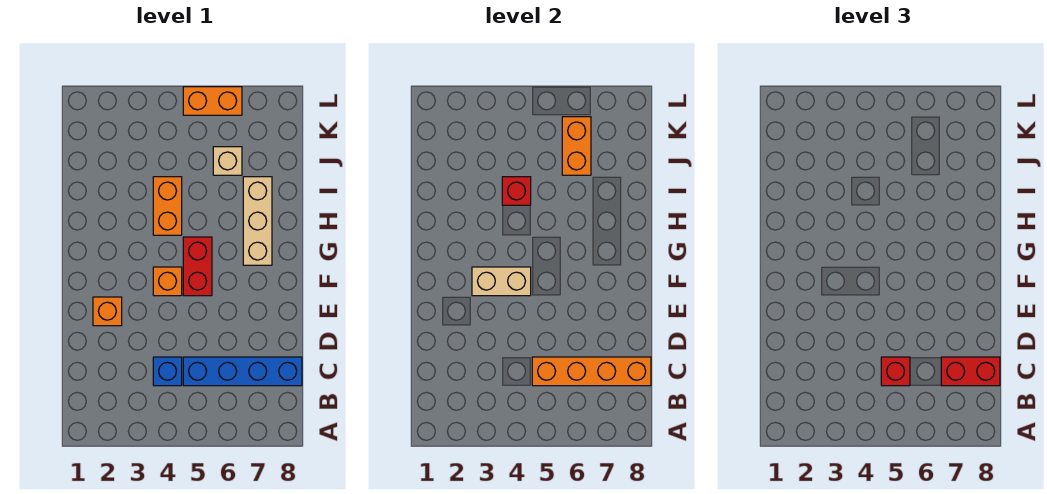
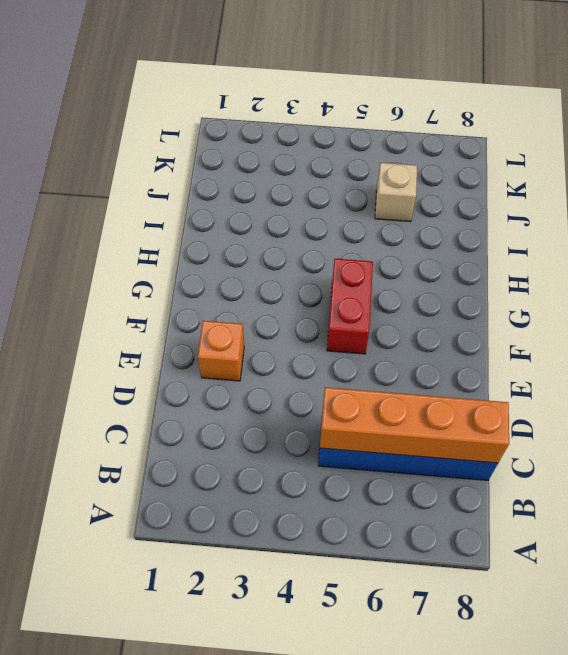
none -> blue brick C4 level 1
none -> orange brick F4 level 1
none -> tan brick G7:I7 level 1

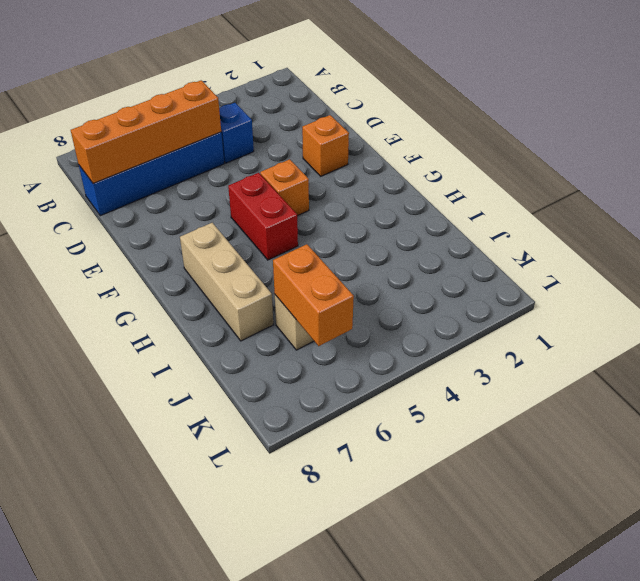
none -> orange brick H4:I4 level 1
none -> orange brick L5:L6 level 1
none -> tan brick F3:F4 level 2

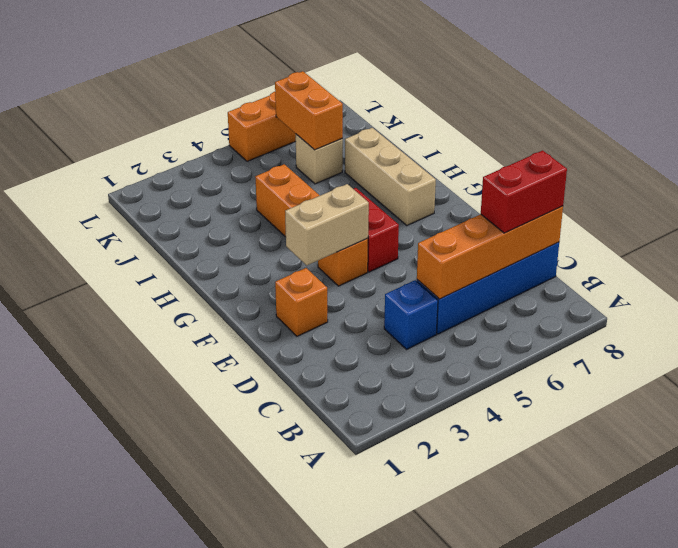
none -> red brick I4 level 2
none -> red brick C5 level 3

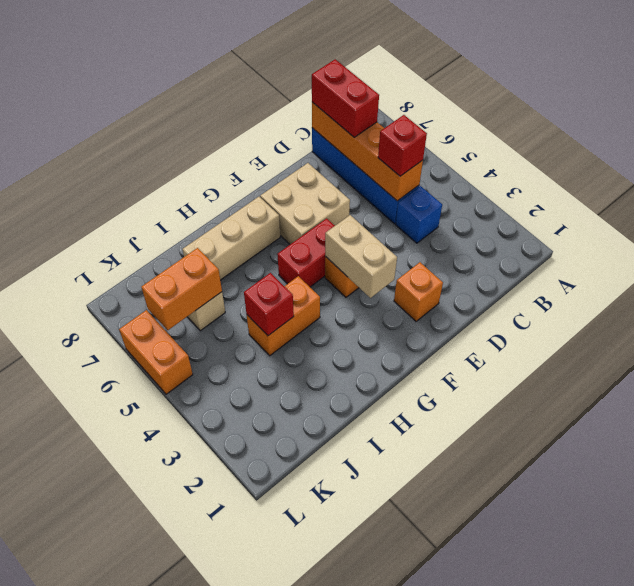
tan brick E6:F7 level 1 -> none

